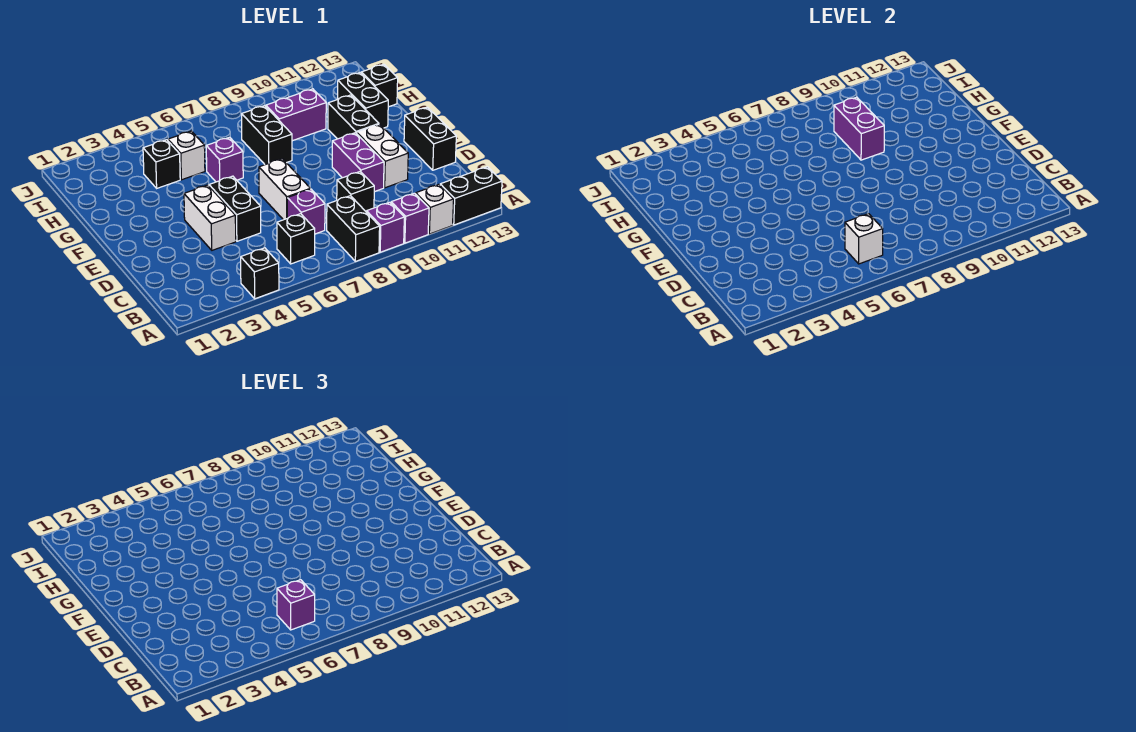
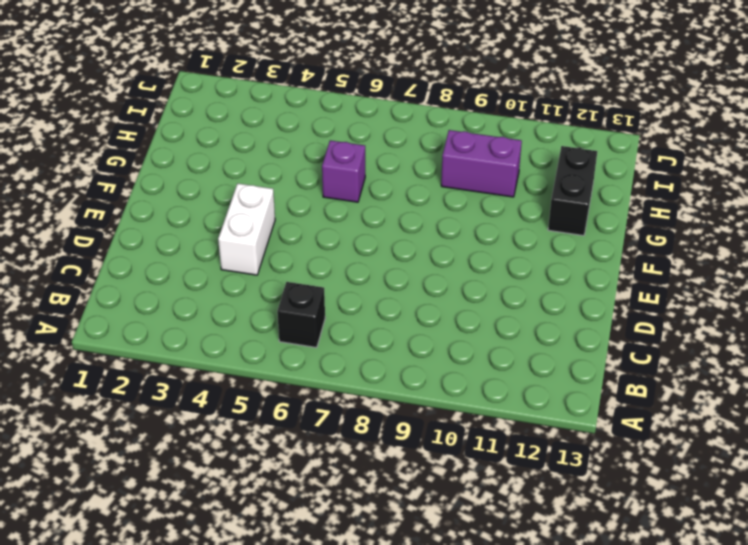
none -> black brick A4 level 1
none -> black brick A8:B8 level 1
none -> purple brick A9 level 1

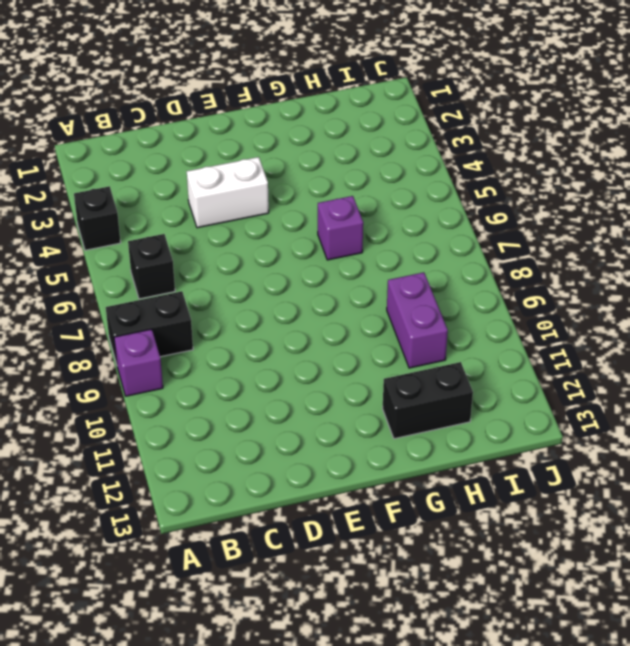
none -> purple brick A10 level 1
none -> white brick A11 level 1
none -> black brick A12:A13 level 1

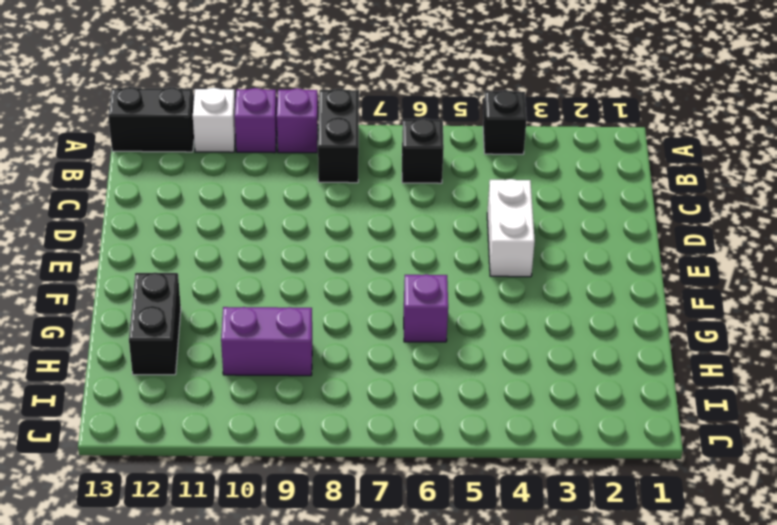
none -> purple brick C7 level 1
none -> black brick C9 level 1
none -> black brick D5:E5 level 1

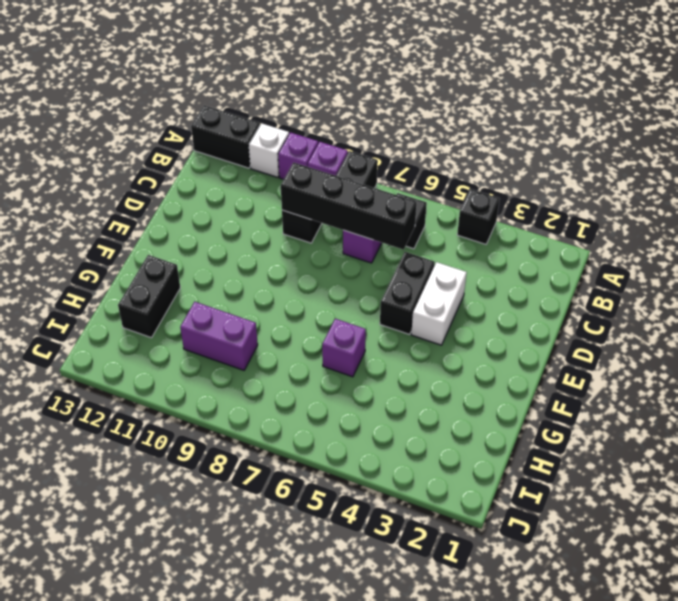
black brick C6:C9 level 2 -> none
none -> white brick D7:E7 level 1
none -> purple brick D10:E10 level 1
none -> white brick D11:E11 level 1

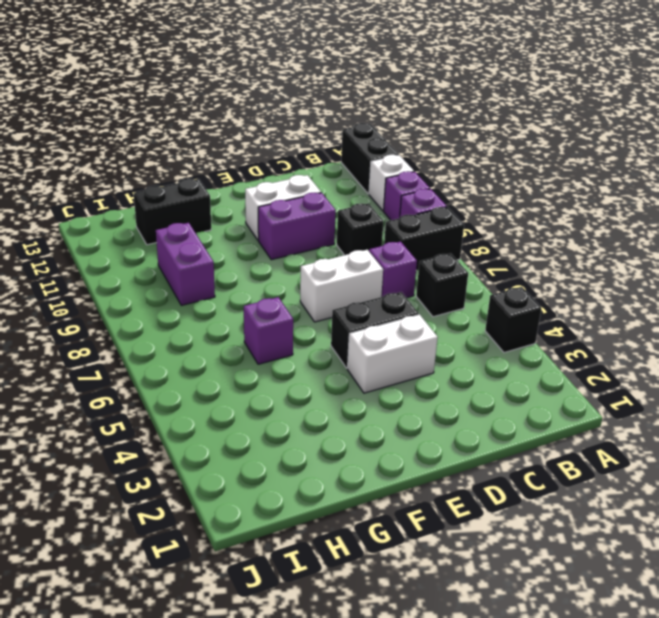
none -> black brick D13:E13 level 1
none -> black brick F11:G11 level 1
none -> black brick G8:H8 level 1

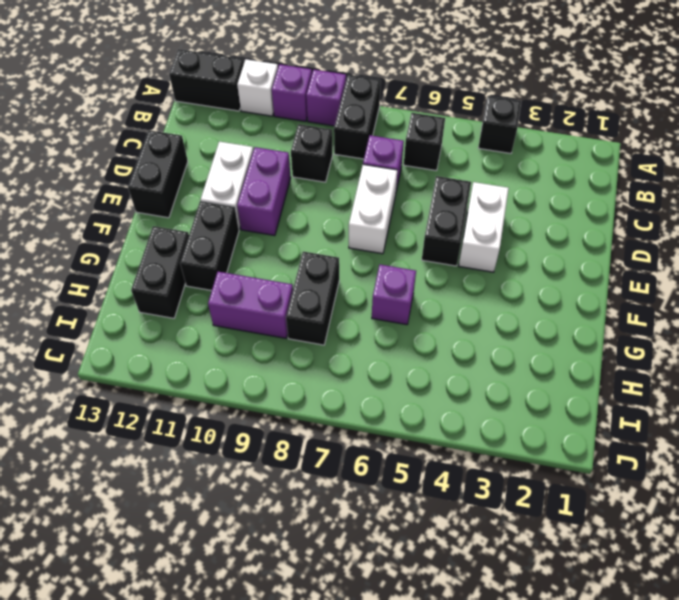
none -> black brick H4 level 1
none -> white brick H5 level 1
none -> black brick H13 level 1

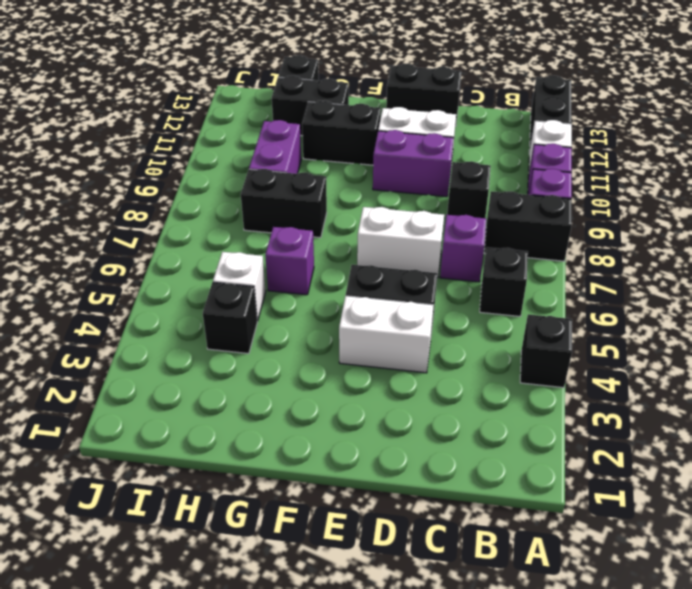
none -> white brick B6 level 2
none -> purple brick G9:H9 level 2
none -> purple brick B6 level 3

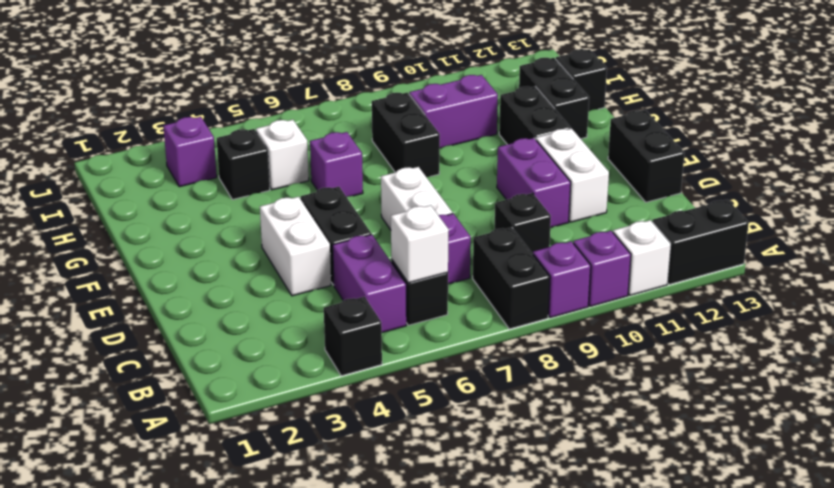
purple brick B5:C5 level 1 -> purple brick G9:H9 level 2
purple brick I3 level 1 -> purple brick B6 level 3

